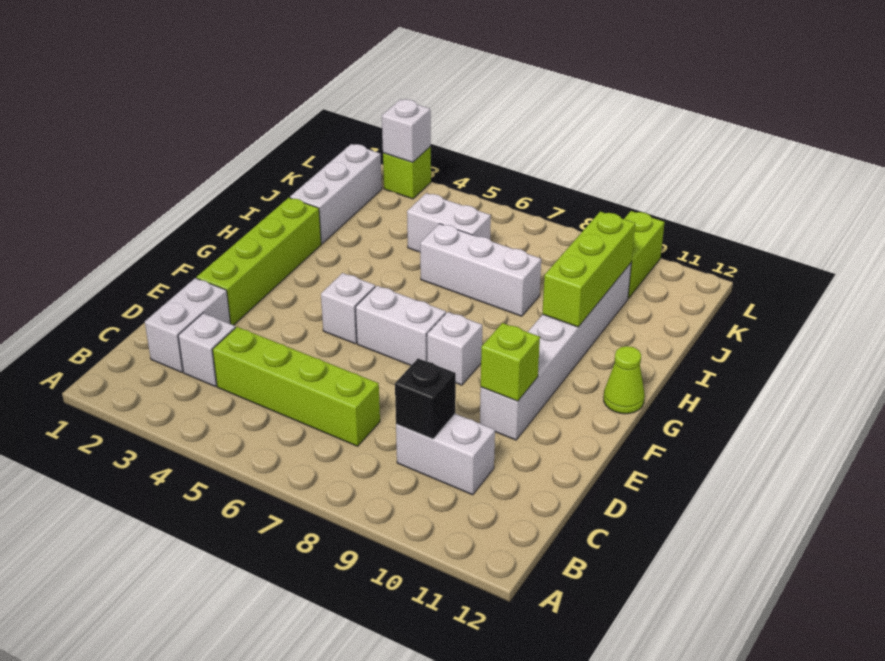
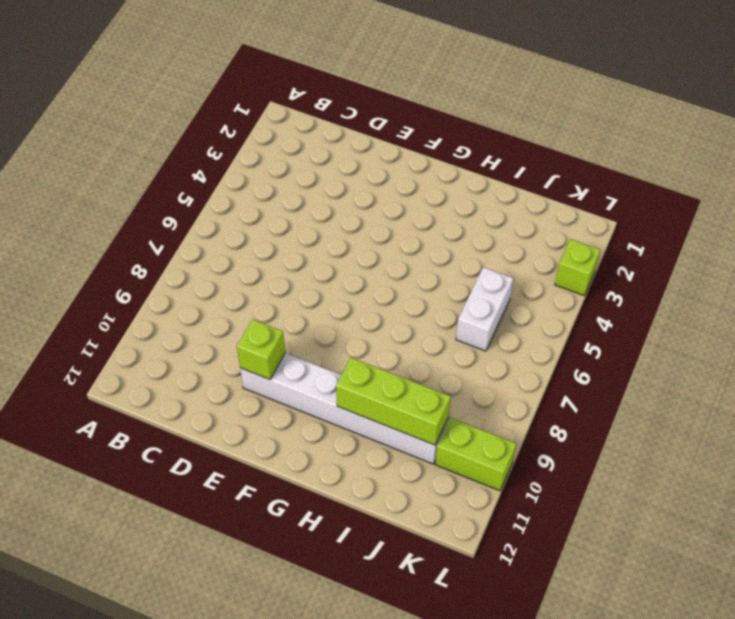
none -> white brick C2:D2 level 1
none -> white brick C3 level 1
none -> lime brick C4:C7 level 1

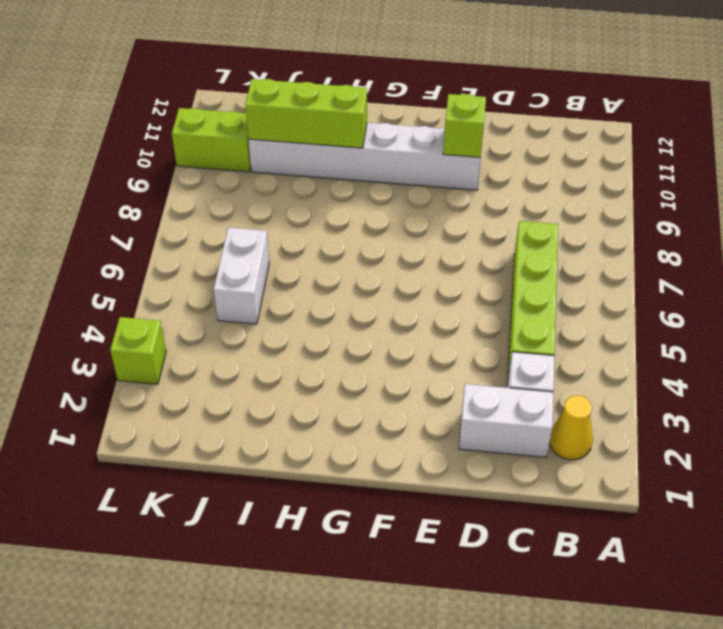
yellow cone B2 level 1 -> none
none -> white brick C9:C10 level 1
none -> lime brick E2:H2 level 1
none -> white brick F5 level 1

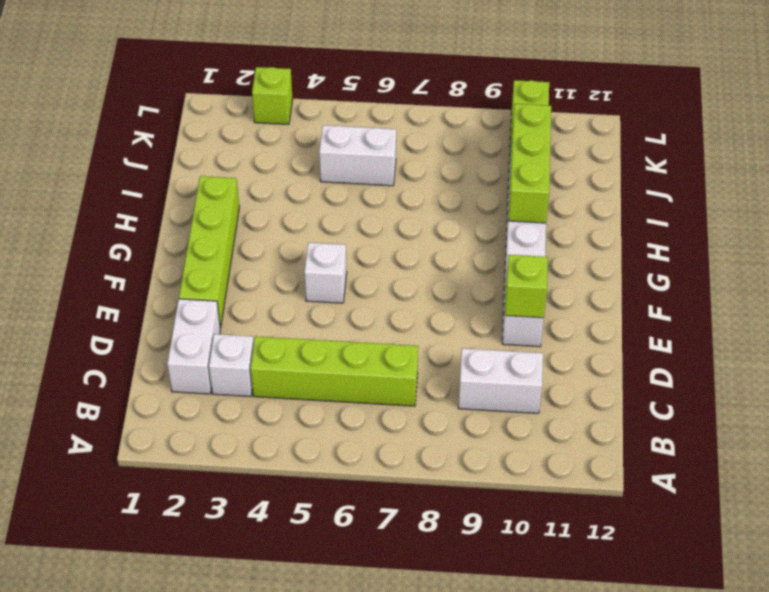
none -> white brick F6:F7 level 1
none -> white brick F8 level 1
none -> lime cone G12 level 1

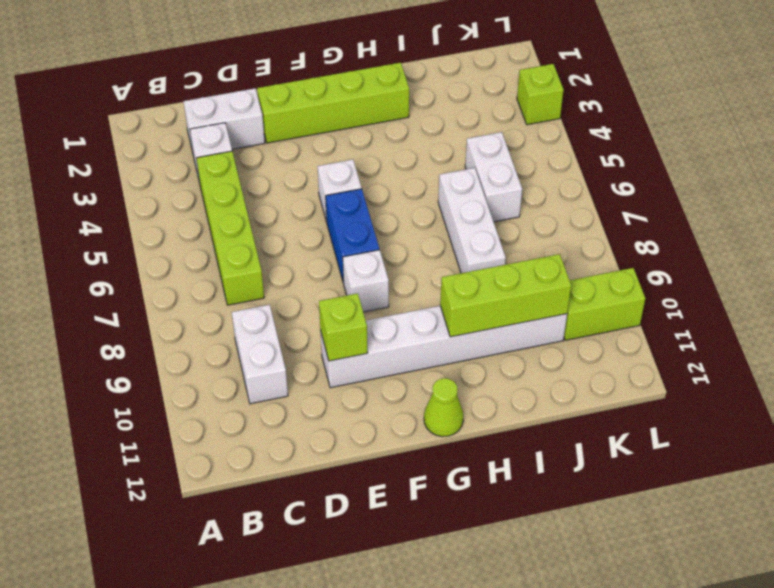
blue brick F6:F7 level 1 -> white brick F6:F7 level 1
none -> white brick I2:K2 level 1
none -> black brick C9 level 2
none -> white brick L3 level 2

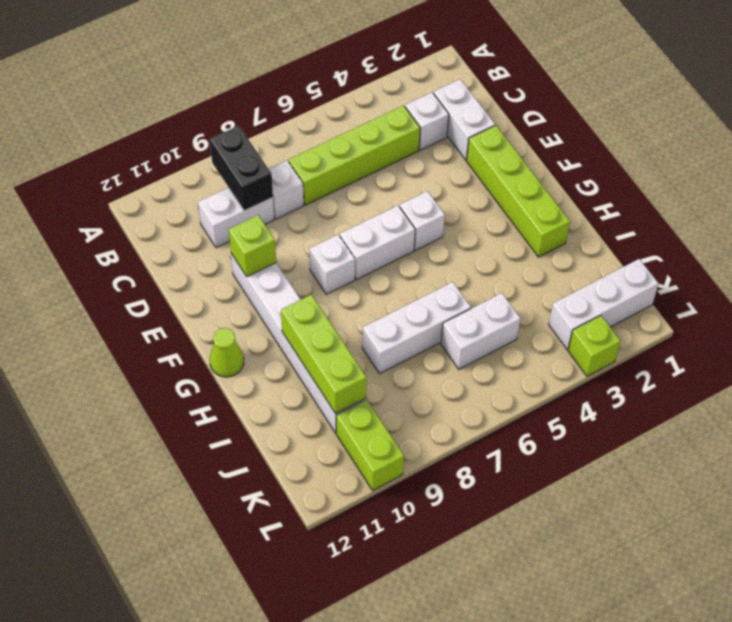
black brick B9:C9 level 2 -> black brick C9 level 2
white brick C8 level 1 -> white brick L3 level 2
white brick K1:K3 level 1 -> white brick I2:K2 level 1

